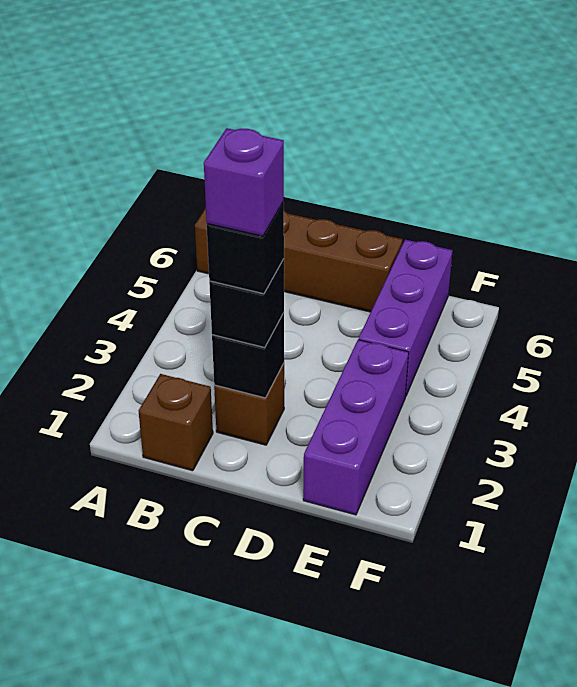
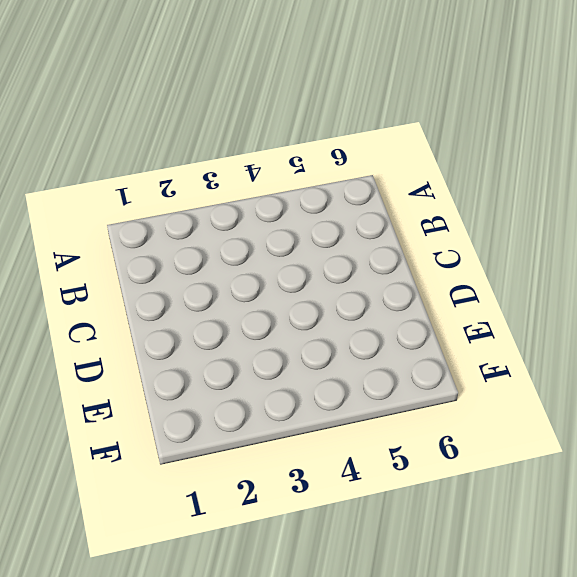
none -> brown brick A6:D6 level 1
none -> brown brick B1 level 1

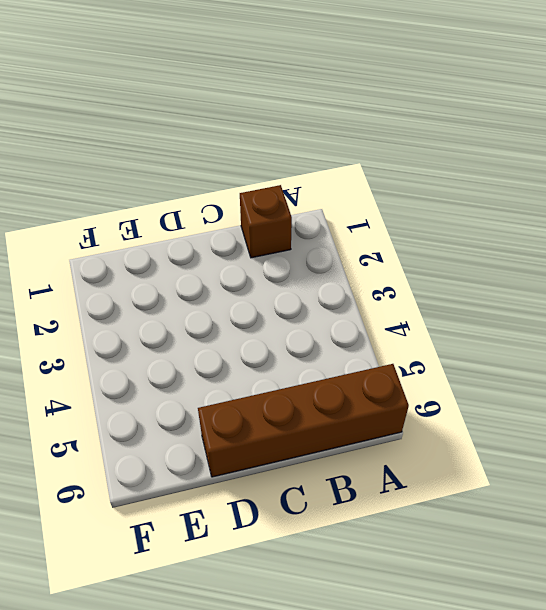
none -> brown brick C2 level 1
none -> purple brick E1:E3 level 1

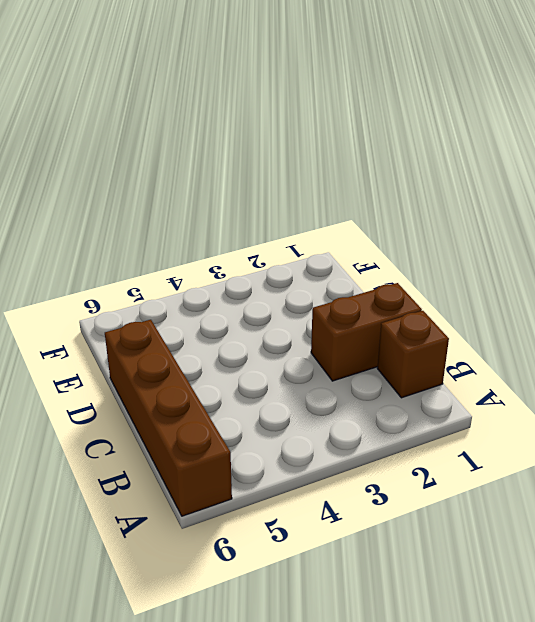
brown brick C1:C2 level 1 -> brown brick C2 level 1
none -> purple brick E1:E3 level 1
none -> purple brick E4:E6 level 1

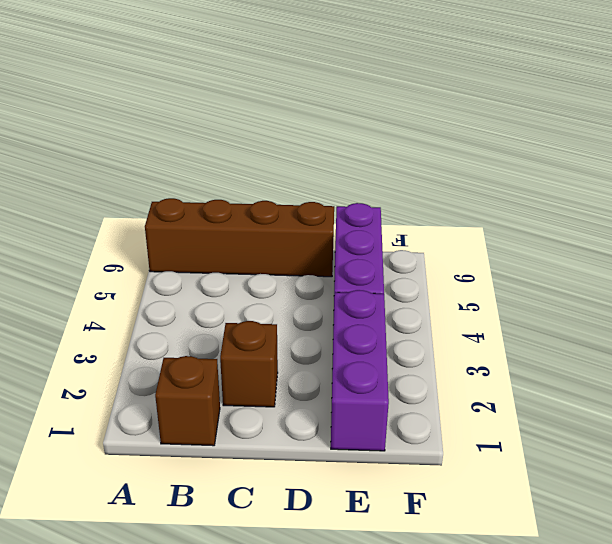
none -> black brick C2 level 2
none -> black brick C2 level 3

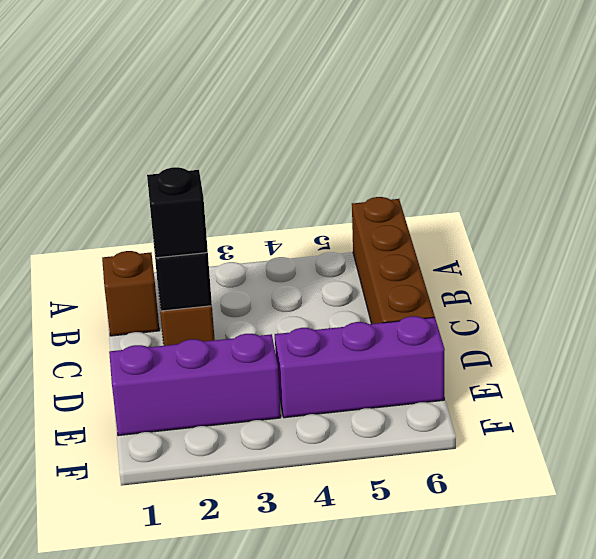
none -> black brick C2 level 4
none -> purple brick C2 level 5

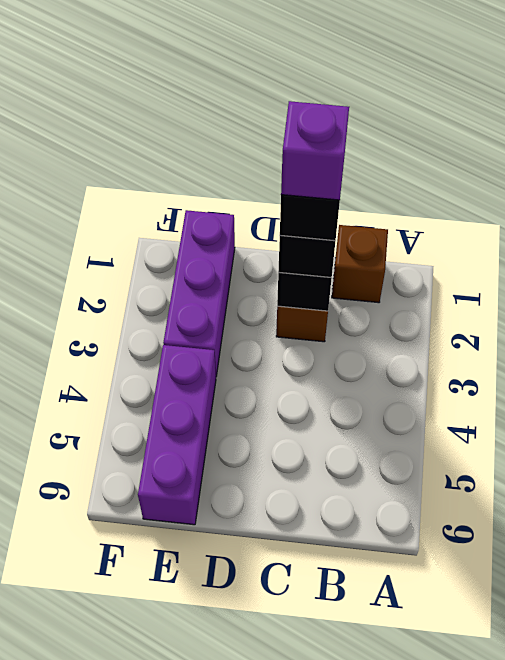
none -> brown brick A6:D6 level 1

